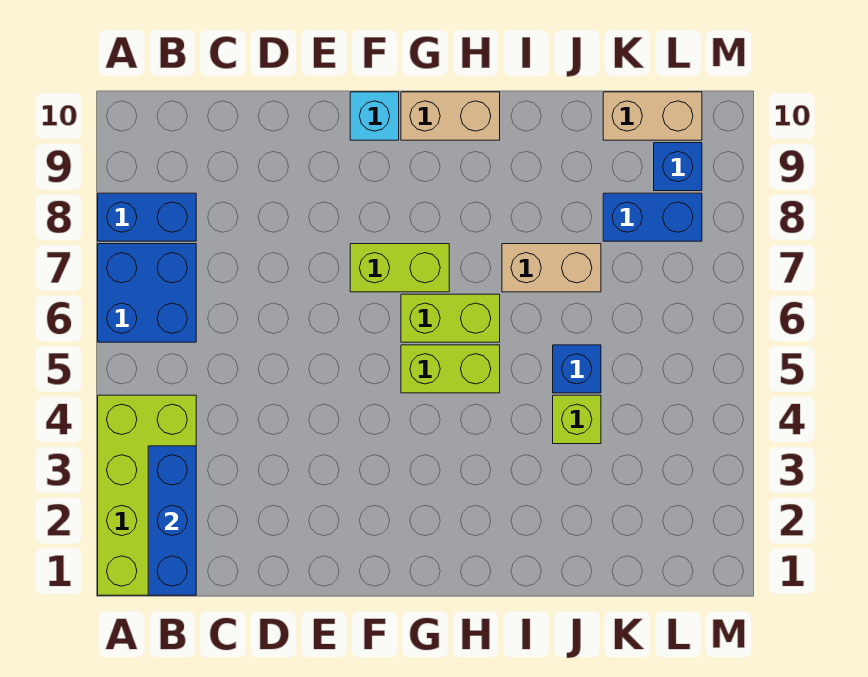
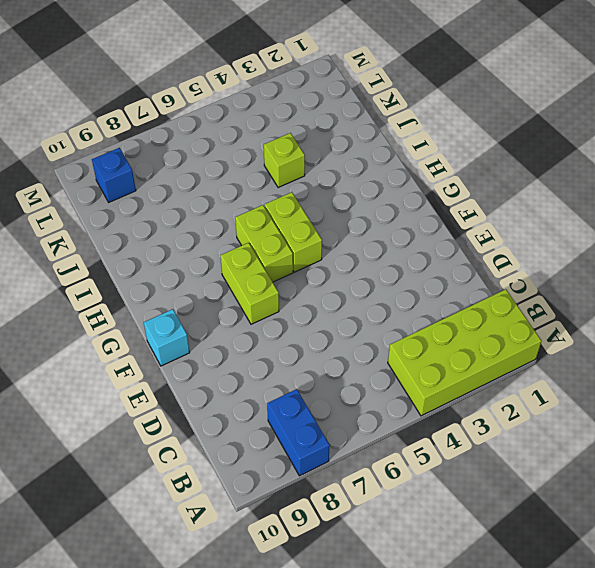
none -> blue brick A6:B7 level 1
none -> tan brick G10:H10 level 1
none -> tan brick I7:J7 level 1

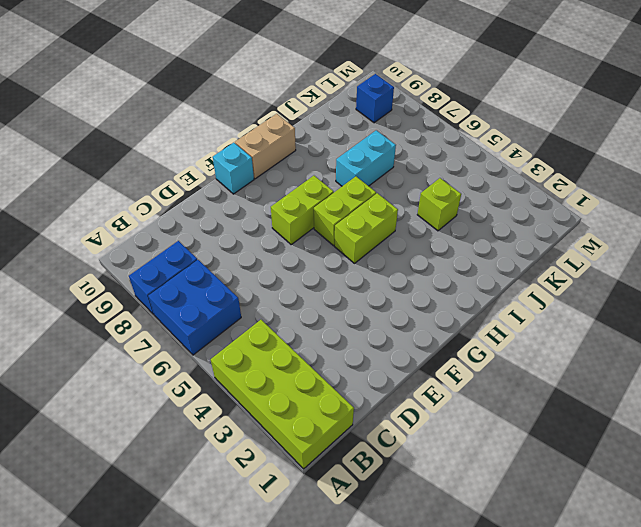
cyan brick I7:J7 level 1 -> tan brick I7:J7 level 1
none -> blue brick J5 level 1
none -> blue brick K8:L8 level 1
none -> tan brick K10:L10 level 1

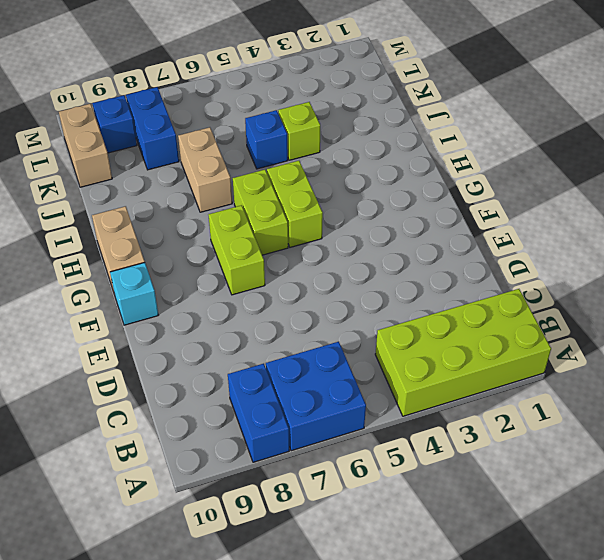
none -> blue brick B1:B3 level 2

